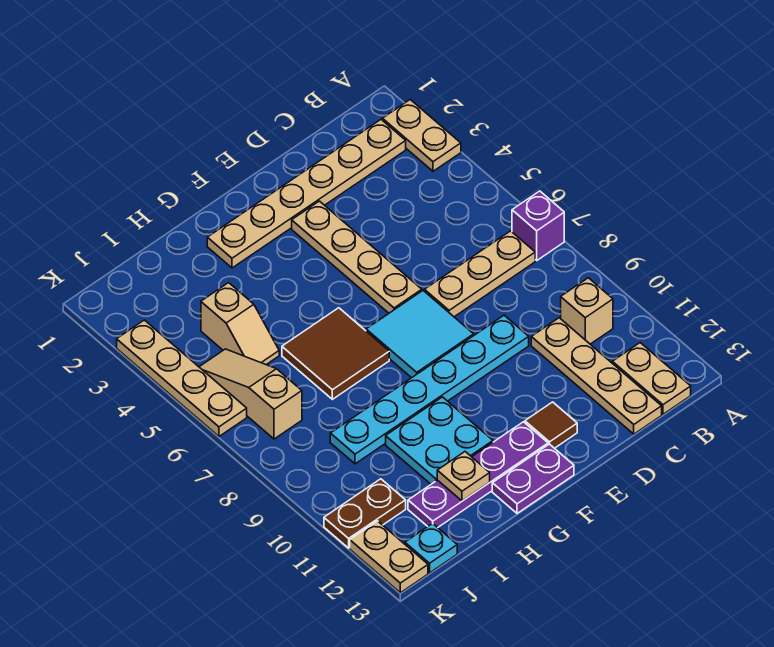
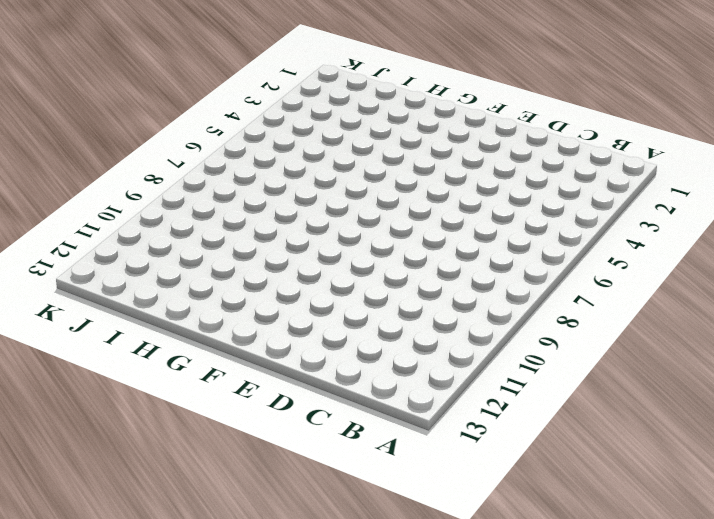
none -> tan plate A2:A3 level 1
none -> purple brick A7 level 1
none -> tan plate B2:G2 level 1

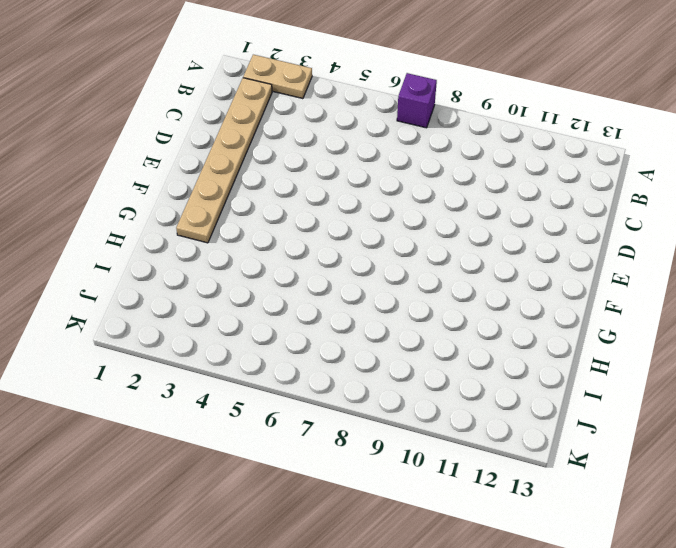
none -> tan plate B7:D7 level 1
none -> tan brick B10 level 1
none -> tan plate B12:B13 level 1

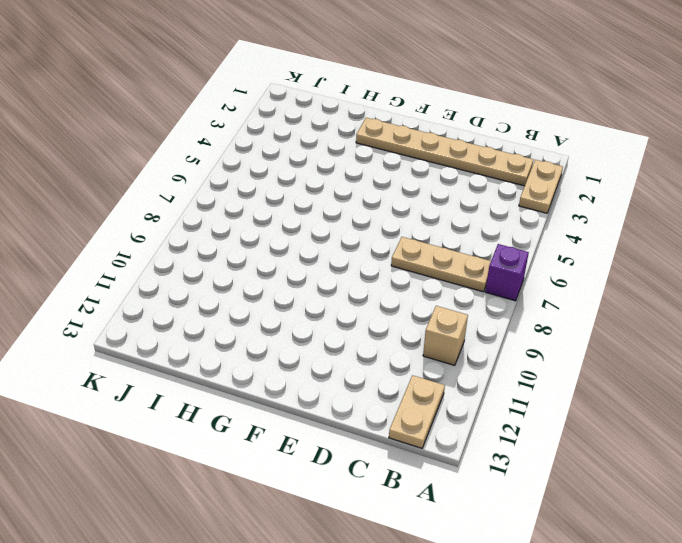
none -> tan plate C10:C13 level 1
none -> cyan plate D9:I9 level 1
none -> tan plate E3:E6 level 1

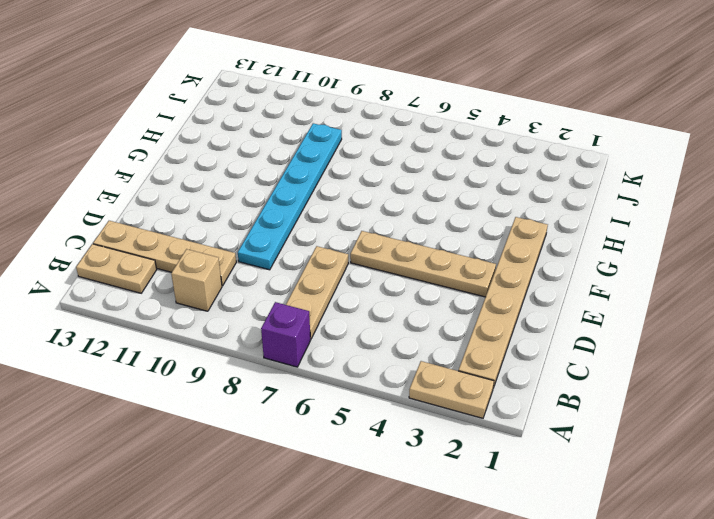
none -> cyan tile E7:F8 level 1
none -> brown tile E12 level 1
none -> purple plate F12:I12 level 1

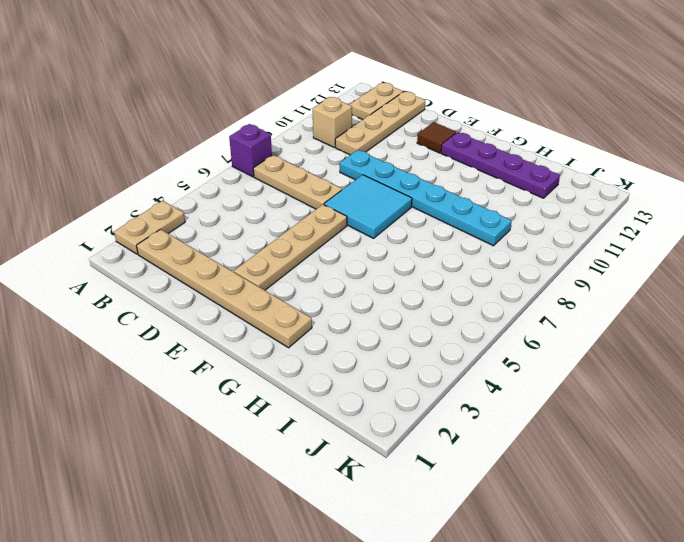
none -> purple plate F13:G13 level 1
none -> brown tile G6:H7 level 1
none -> cyan plate G10:H11 level 1

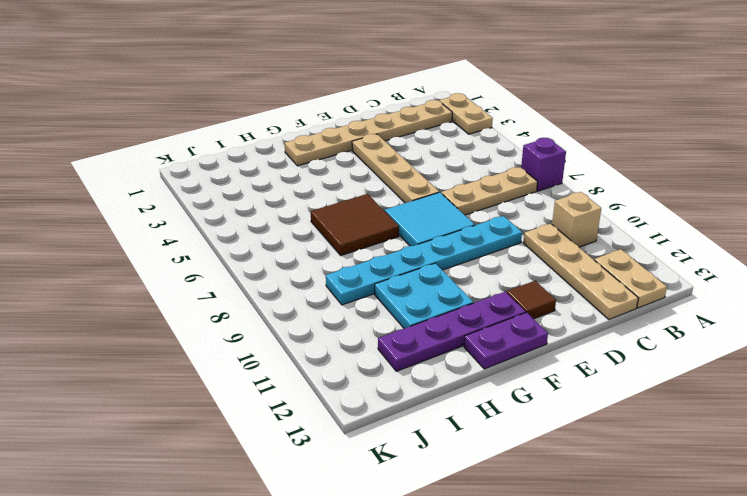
none -> tan slope I4:I5 level 1 top 4
none -> tan slope J5:J7 level 1 top 7
none -> brown plate J11:K11 level 1

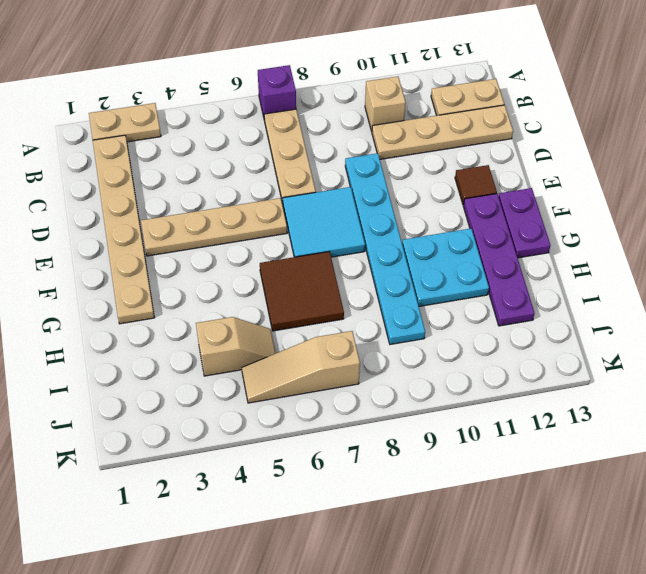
none -> brown plate J11:K11 level 1
none -> cyan plate J13 level 1
none -> tan plate K3:K6 level 1

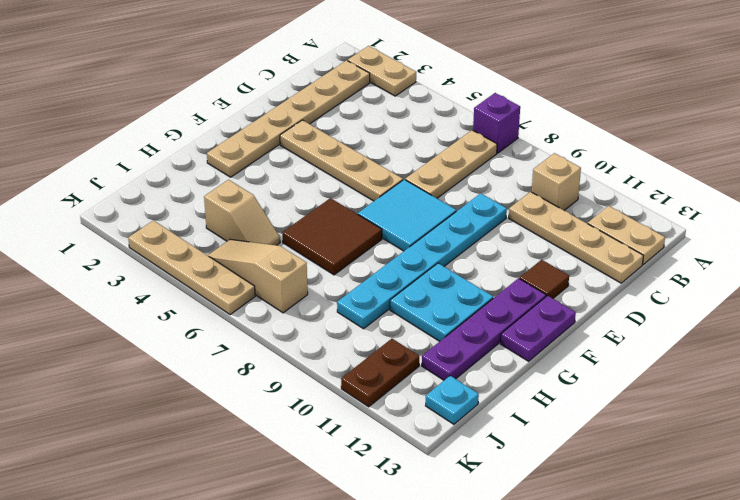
none -> tan plate K12:K13 level 1
none -> tan plate H12 level 2

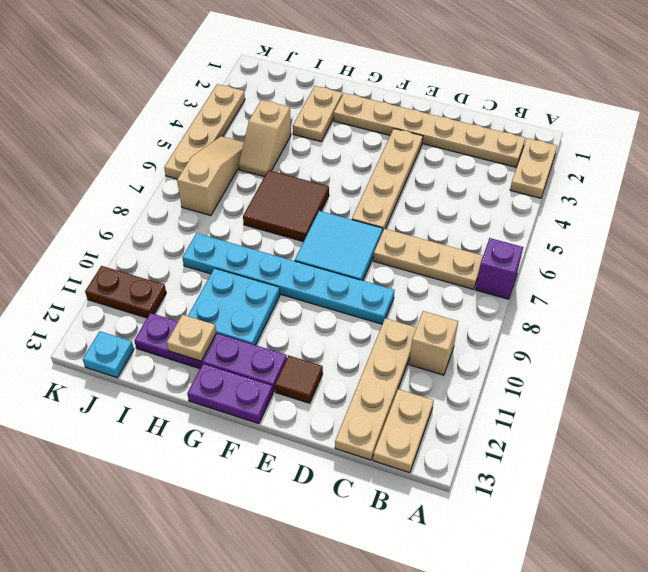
tan plate H2:H3 level 1 -> tan plate K12:K13 level 1

